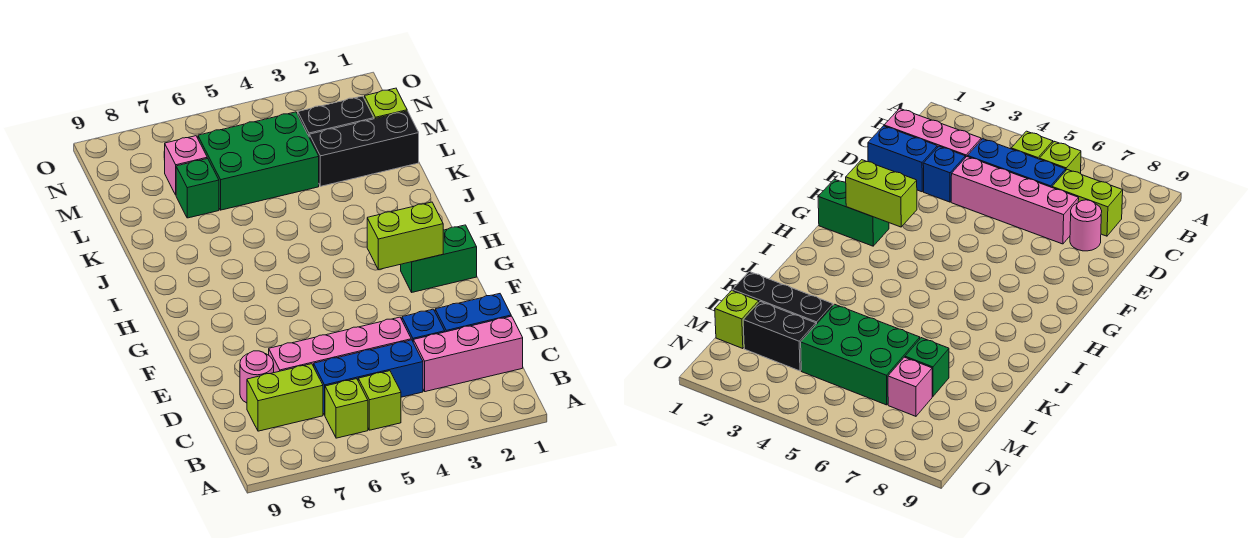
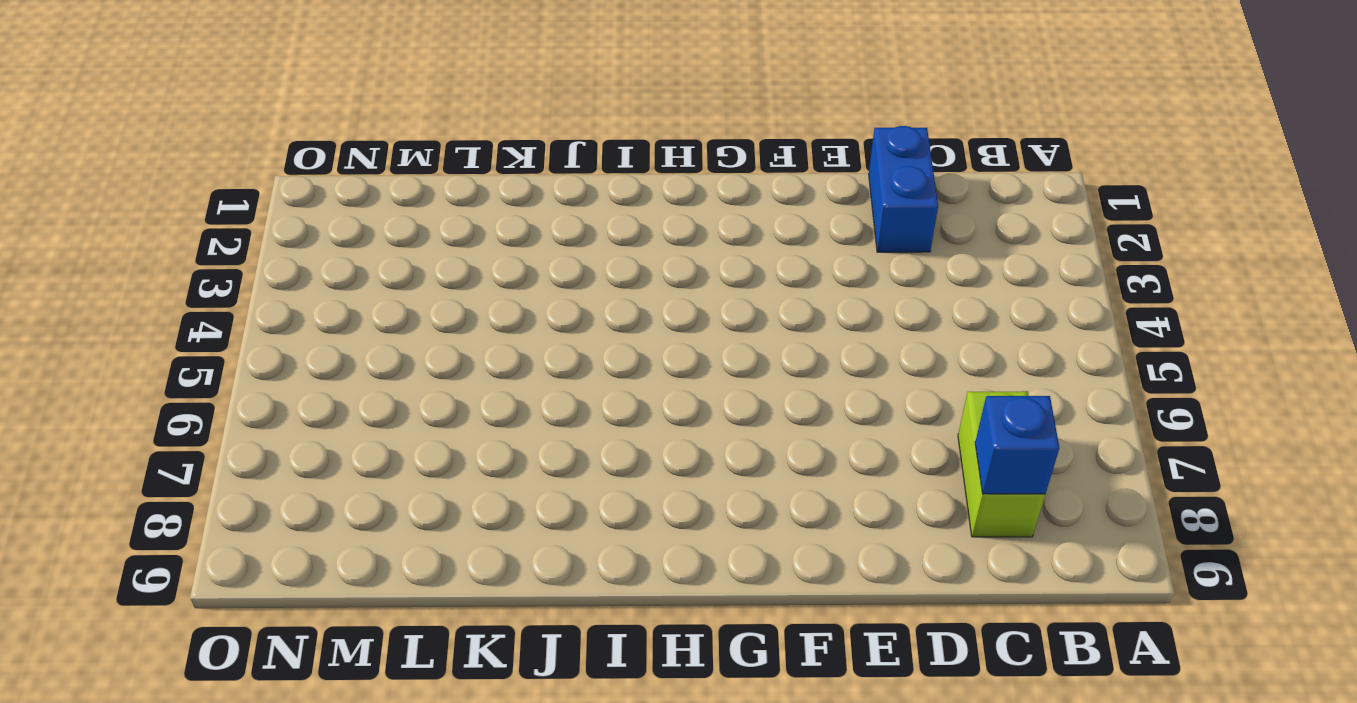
blue brick C8 level 2 -> blue brick D3 level 1
none -> lime brick B5 level 1
none -> lime brick B6 level 1
none -> pink brick C1:C3 level 1

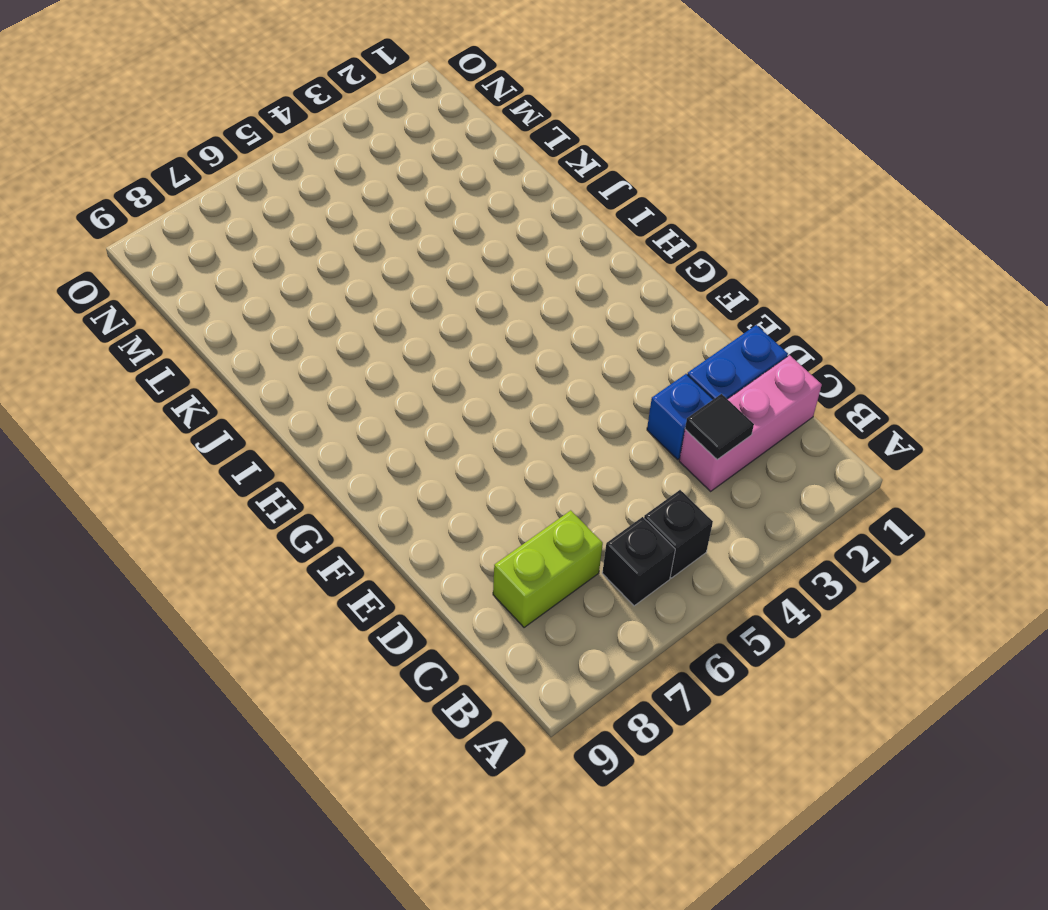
black brick B5 level 1 -> lime brick B5 level 1
black brick B6 level 1 -> lime brick B6 level 1
black tile C3 level 2 -> none
none -> blue brick C4:C6 level 1
none -> pink brick D4:D7 level 1
none -> pink round brick D8 level 1

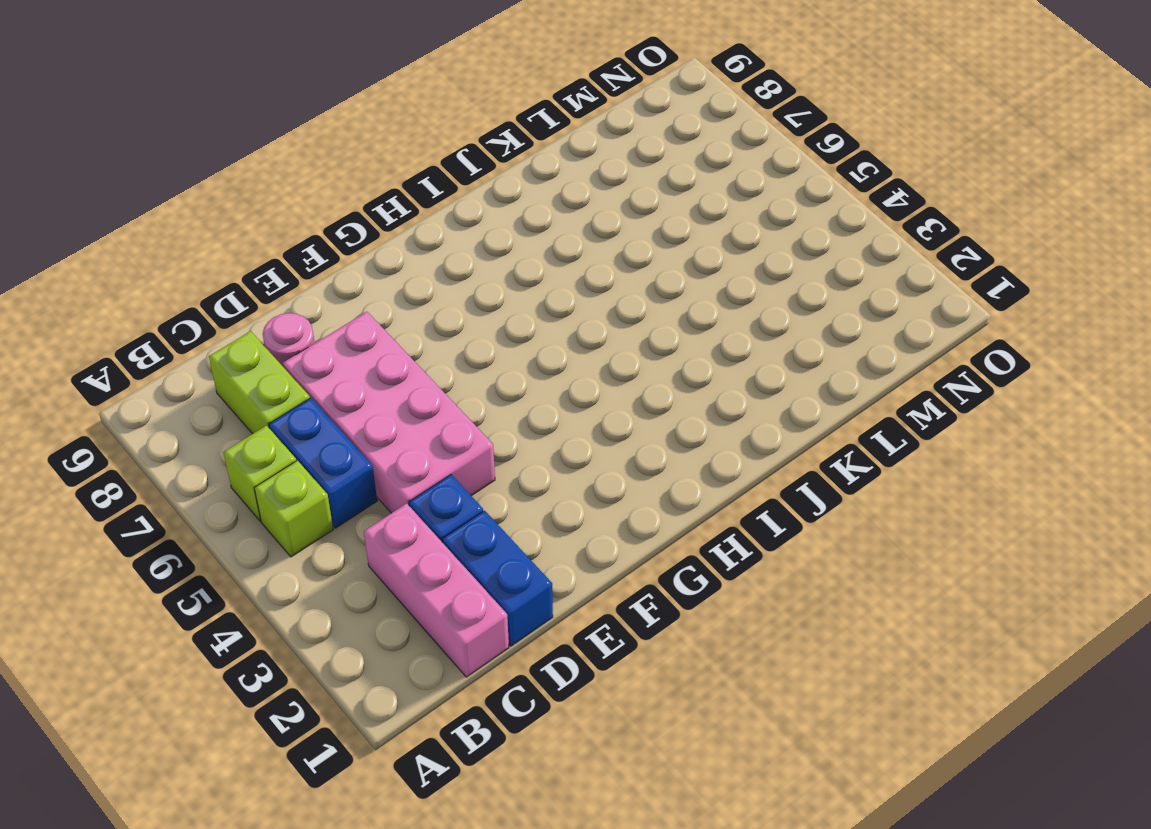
blue brick C5:C6 level 1 -> blue brick C4:C6 level 1
pink brick D4:E7 level 1 -> pink brick D4:D7 level 1
none -> green brick G1:G2 level 1
none -> black brick L1:L3 level 1
none -> green brick L4:M6 level 1

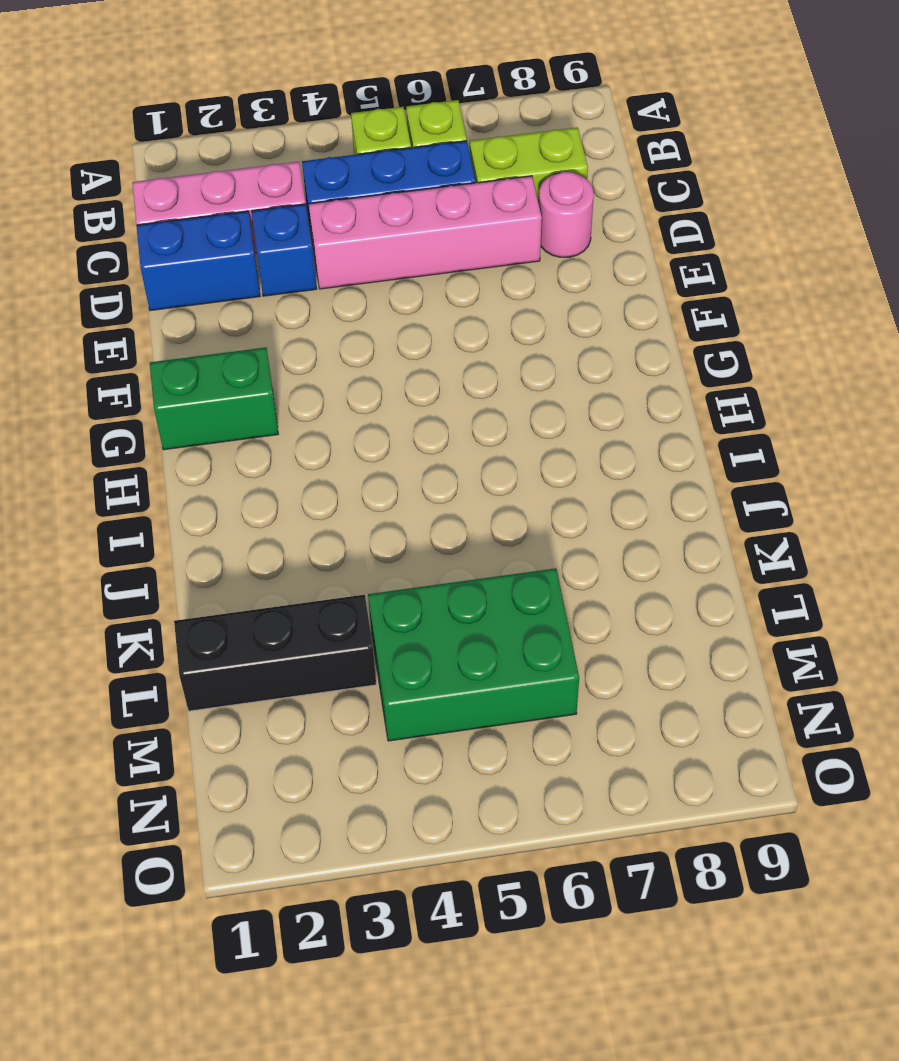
none -> green brick L7 level 1
none -> lime brick M1 level 1
none -> black brick M2:M3 level 1

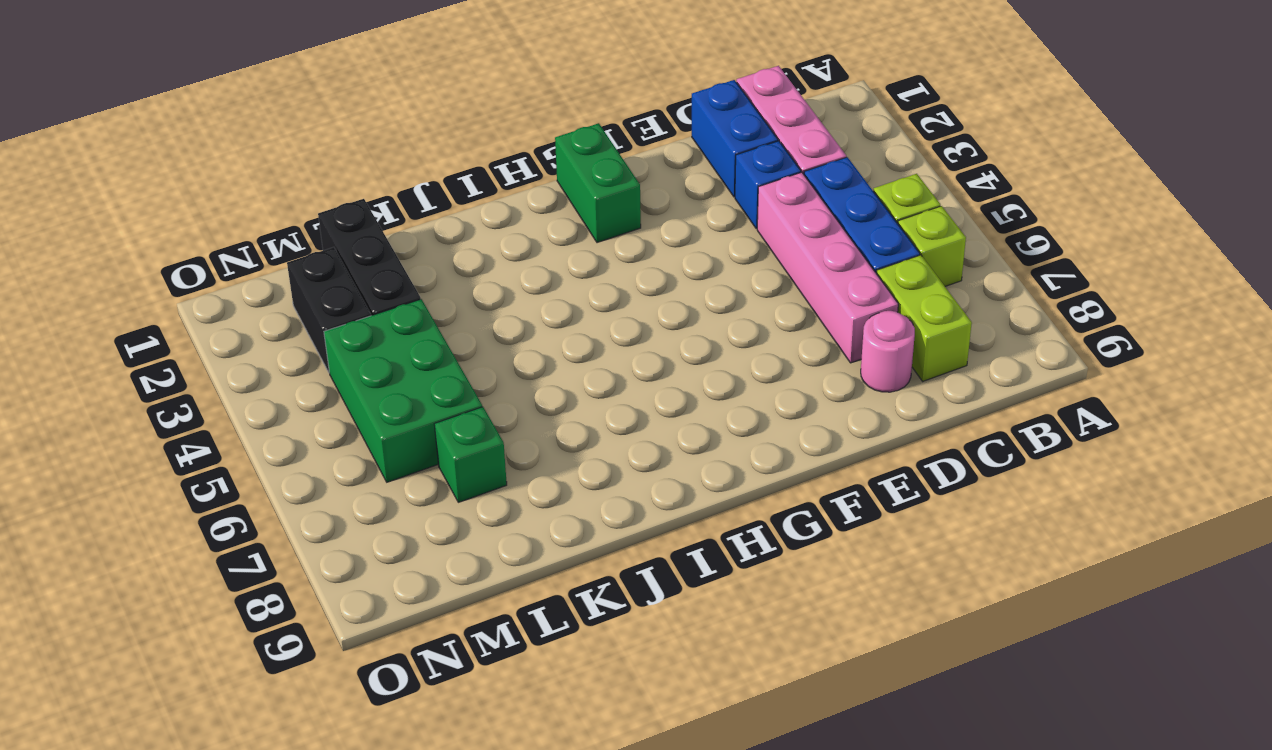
none -> lime brick M1 level 1
none -> pink brick M7 level 1
none -> lime brick G2:G3 level 2

